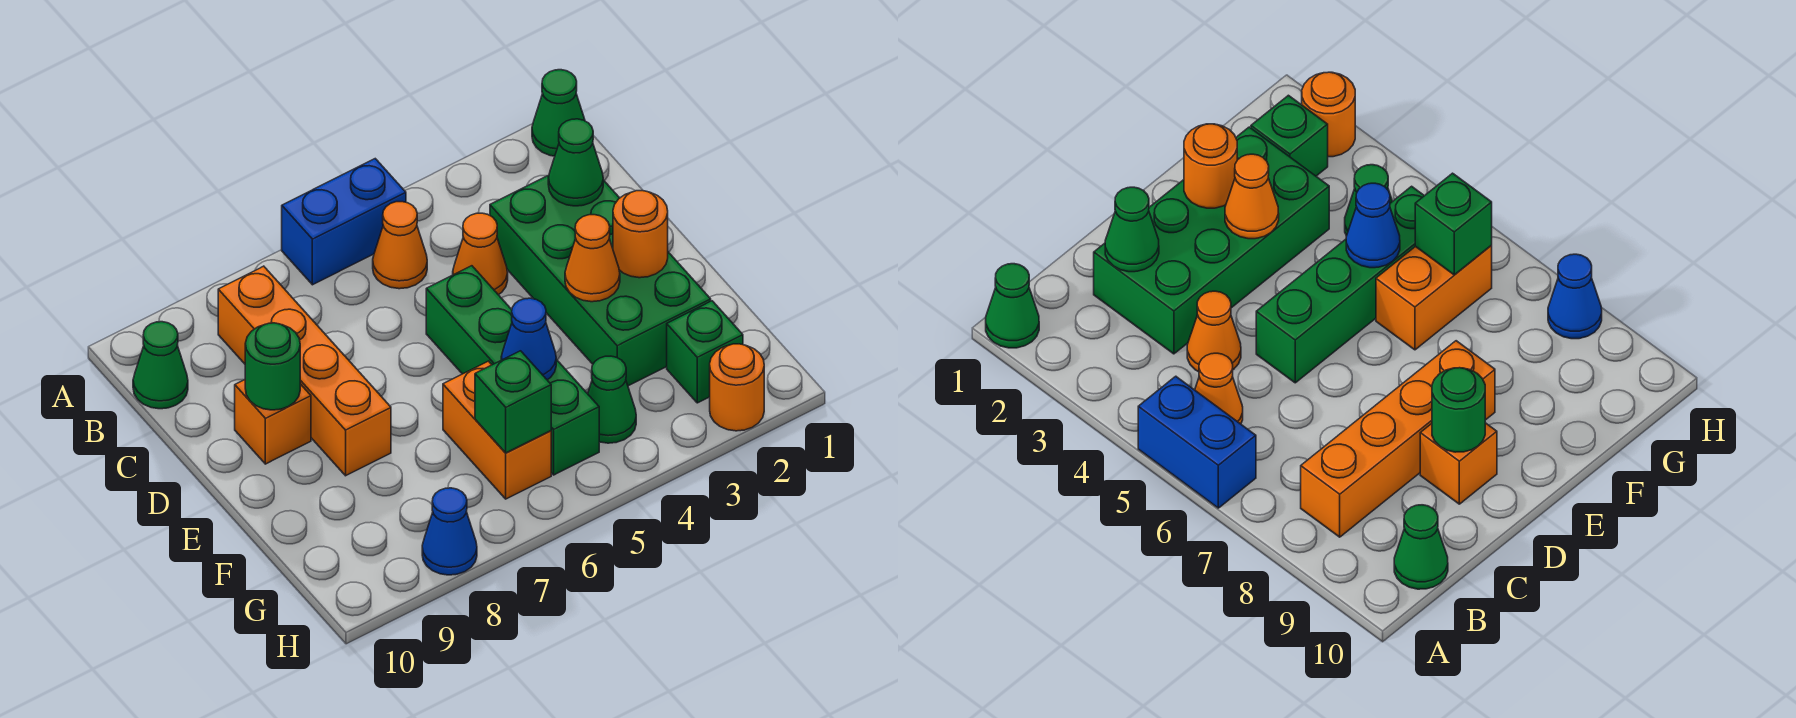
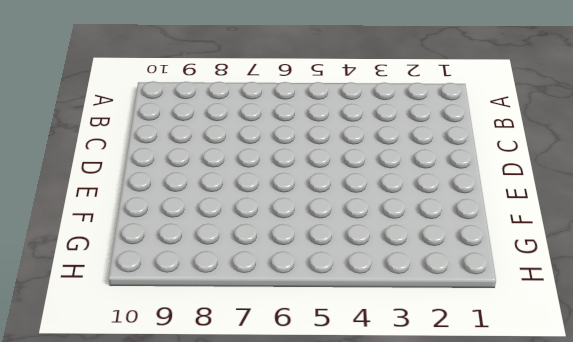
none -> green cone A1 level 1
none -> blue brick A5:A6 level 1
none -> orange cone B5 level 1

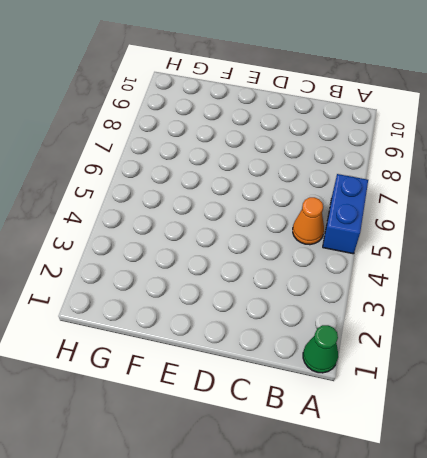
none -> orange brick B8:E8 level 1
none -> green cone B10 level 1
none -> green brick C2:F3 level 1

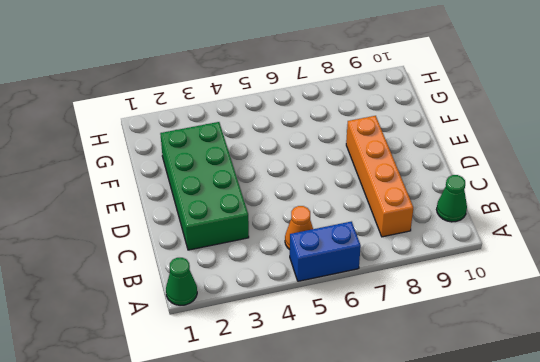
none -> orange cone C4 level 1
none -> green brick D5:G5 level 1
none -> orange brick D9 level 1

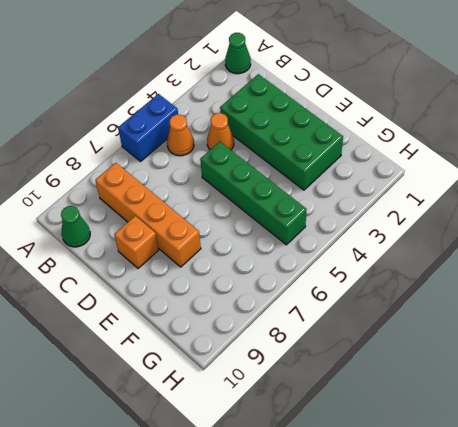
none -> orange brick F6:G6 level 1
none -> green brick G2 level 1
none -> green cone G4 level 1

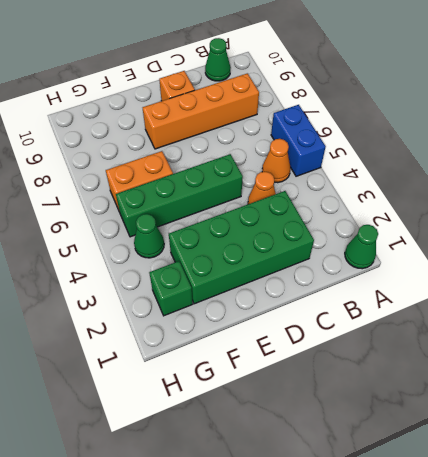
none -> orange round brick H2 level 1
none -> blue cone H8 level 1
none -> green cone C2 level 2

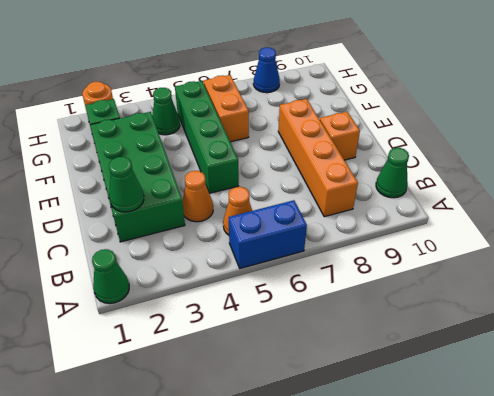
none -> green round brick D9 level 2
none -> orange round brick E2 level 2
none -> orange cone E3 level 2

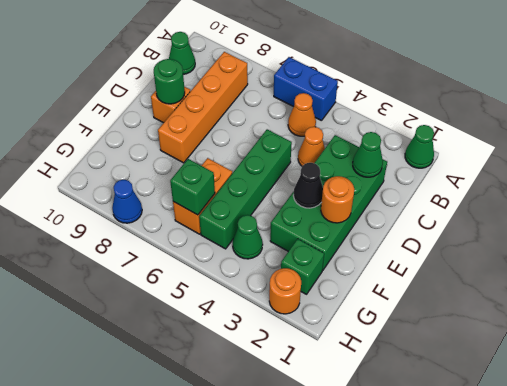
black cone E3 level 2 -> orange cone E3 level 2
none -> blue cone F5 level 2

